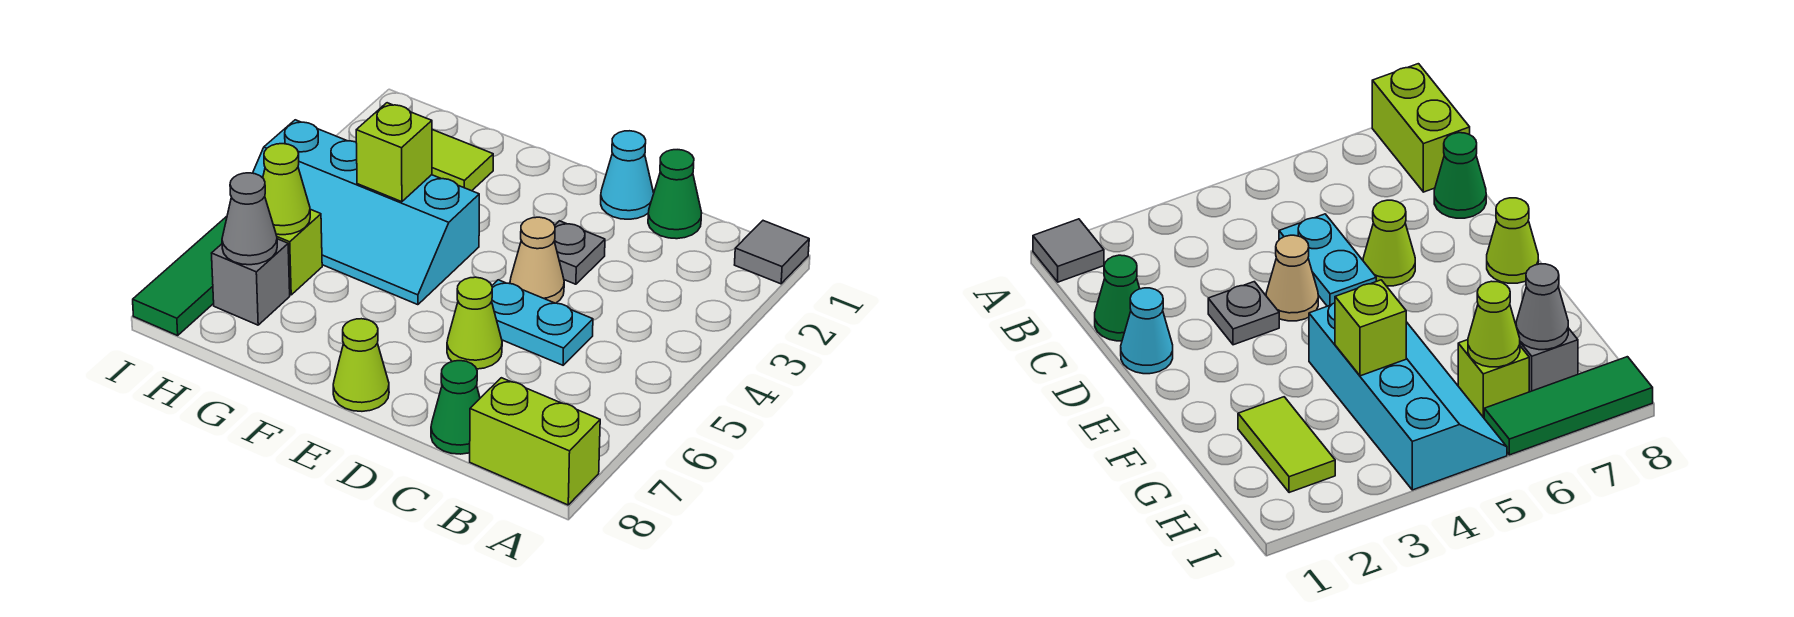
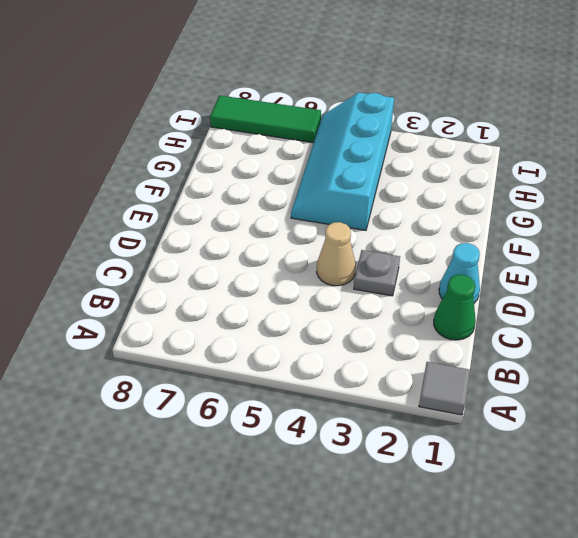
none -> lime brick A8:B8 level 1
none -> cyan plate C5:D5 level 1
none -> green cone C8 level 1

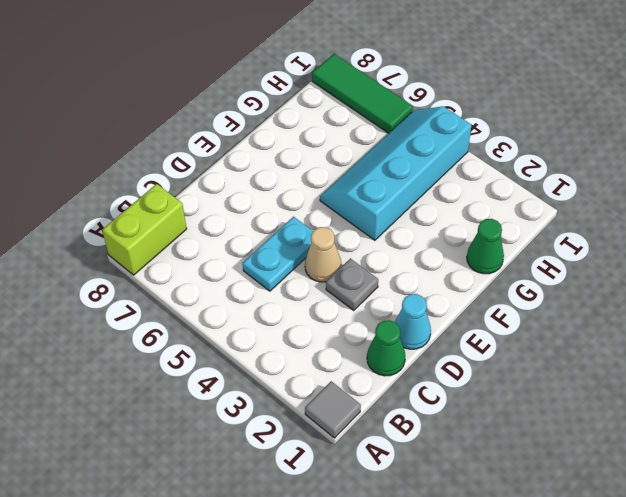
green cone G1 level 1 -> green cone C8 level 1
none -> lime cone D6 level 1
none -> lime cone E8 level 1
none -> lime tile G2:H2 level 1

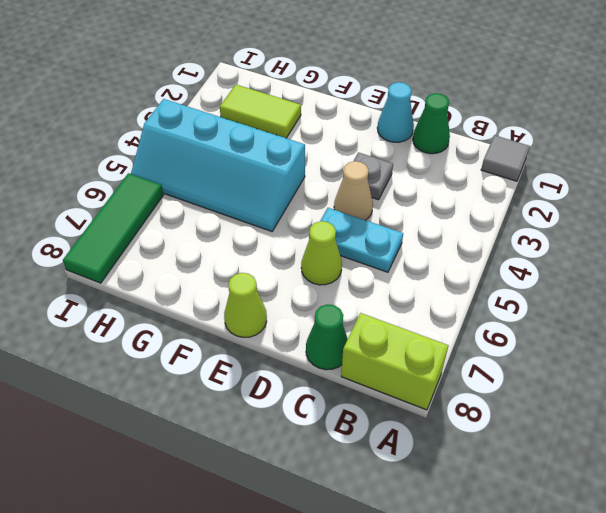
none -> lime brick H6 level 1
none -> grey brick H7 level 1
none -> lime brick G4 level 2

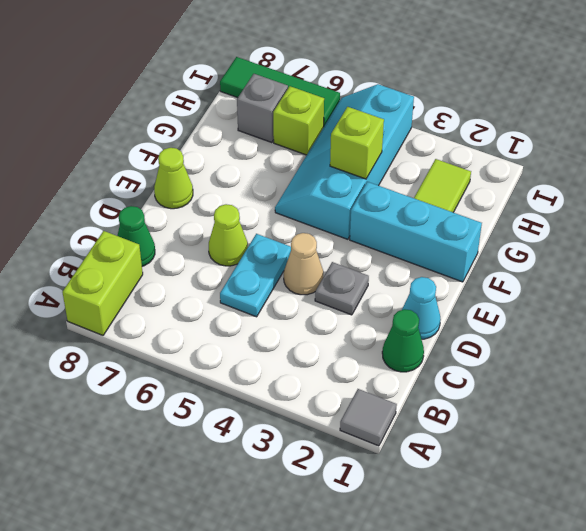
cyan brick F1:F3 level 1 -> none
none -> lime cone H6 level 2
none -> grey cone H7 level 2

